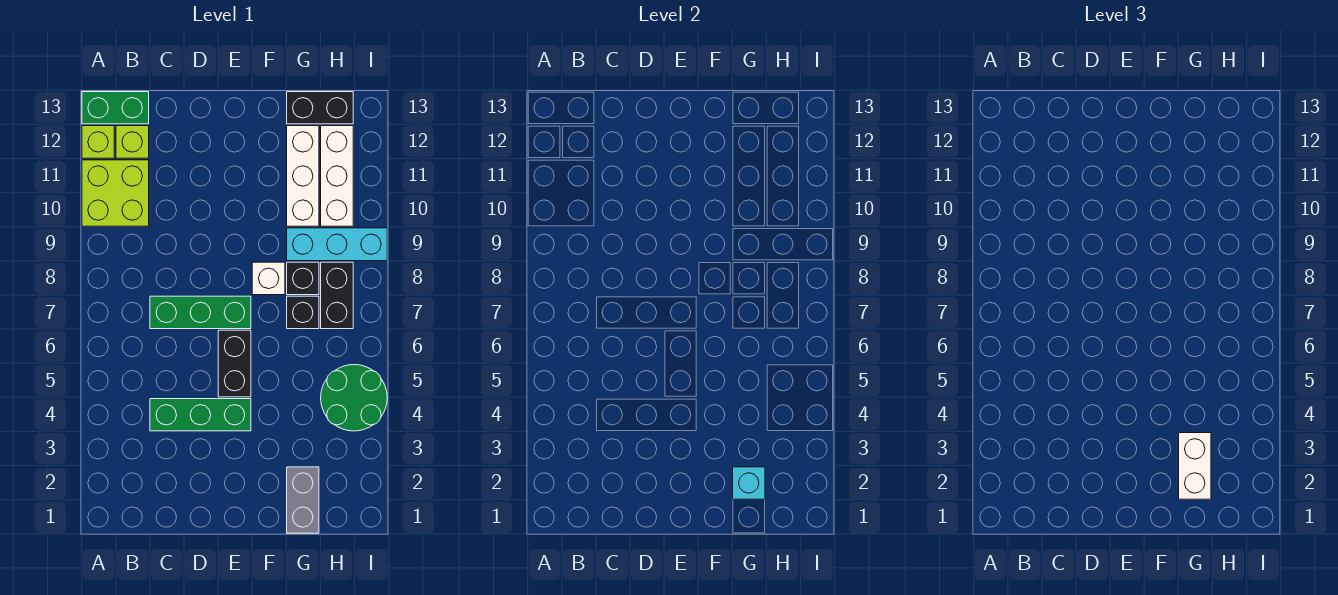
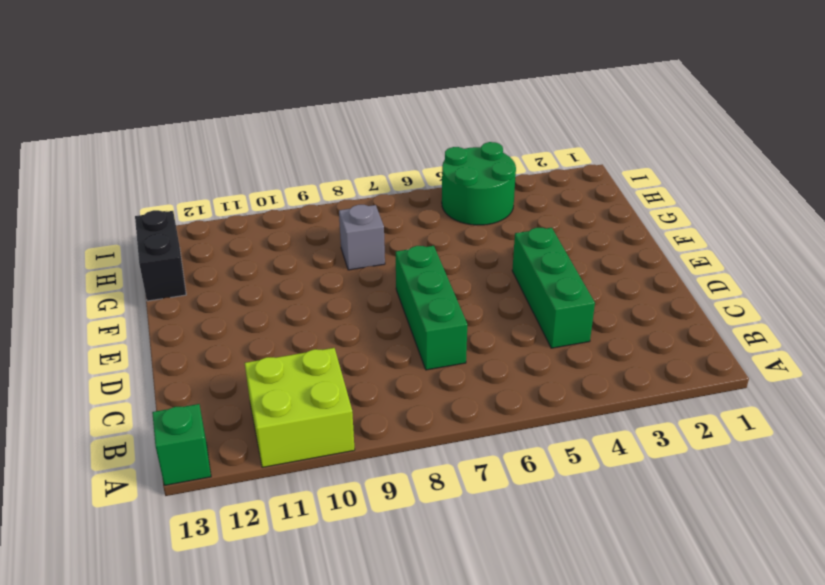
green brick A13 level 1 -> green brick A13:B13 level 1
grey brick G8 level 1 -> black brick G8 level 1
none -> lime brick A12 level 1
none -> lime brick B12 level 1
none -> black brick E5:E6 level 1

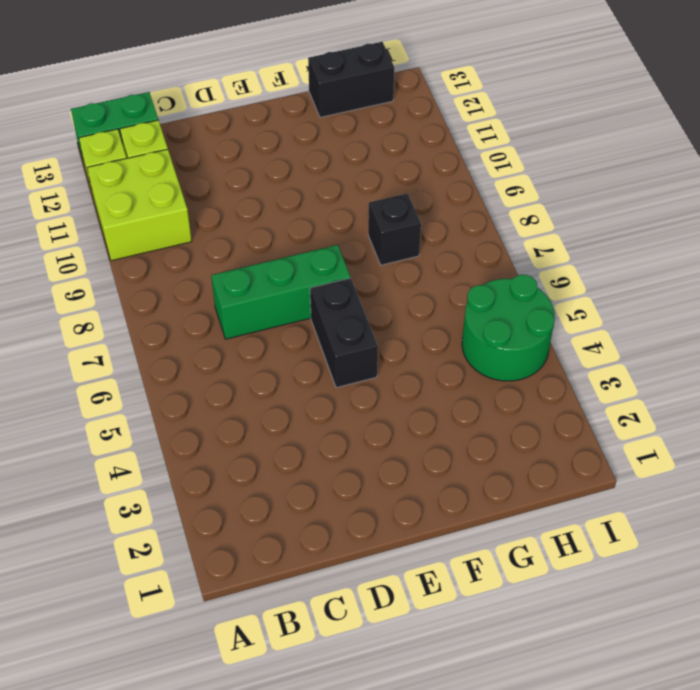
none -> green brick C4:E4 level 1
none -> white brick F8 level 1
none -> grey brick G1:G2 level 1

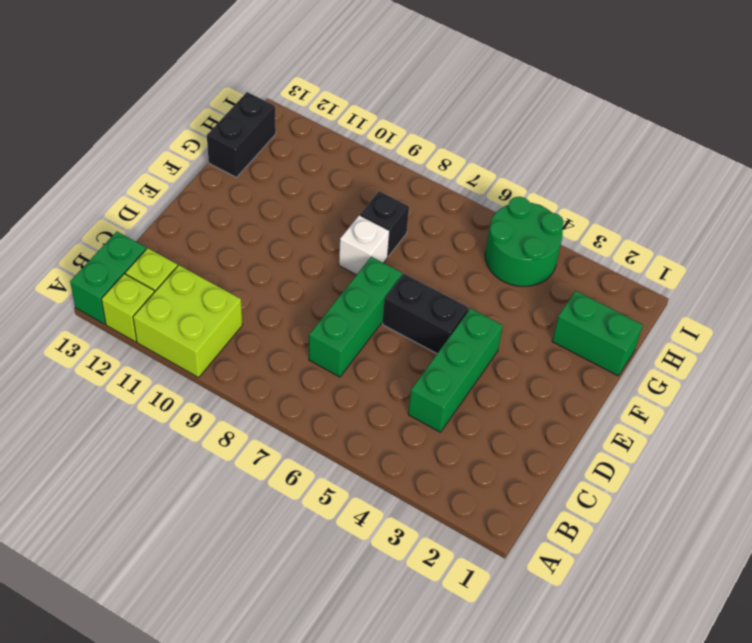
green brick G1:G2 level 1 -> grey brick G1:G2 level 1
none -> black brick G7 level 1
none -> cyan brick G9:I9 level 1
none -> white brick G10:G12 level 1

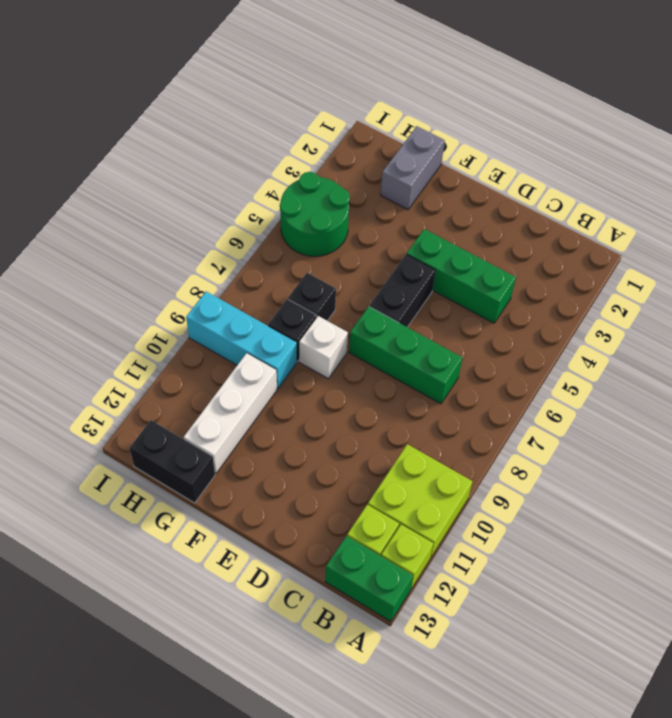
none -> black brick H7:H8 level 1
none -> white brick H10:H12 level 1
none -> cyan brick G2 level 2

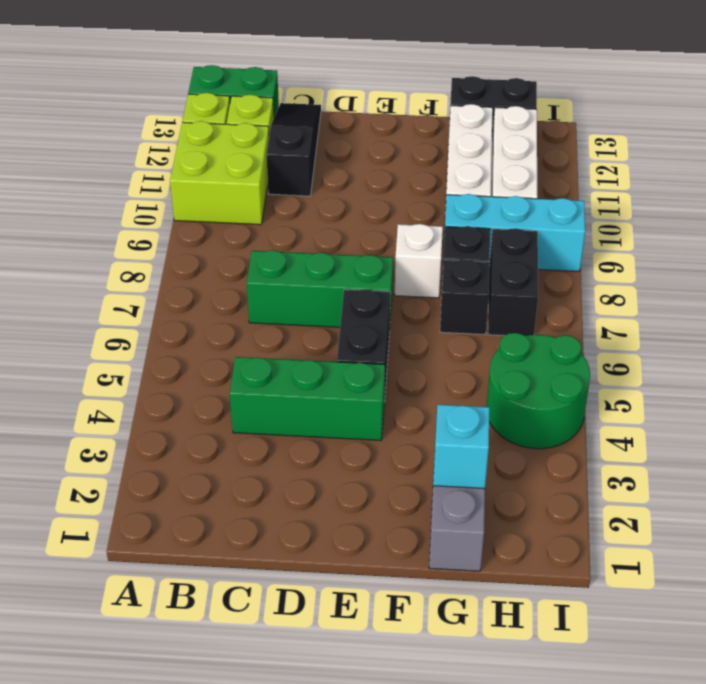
black slope C11:C13 level 1 top 11 -> none
none -> white brick G2:G3 level 3

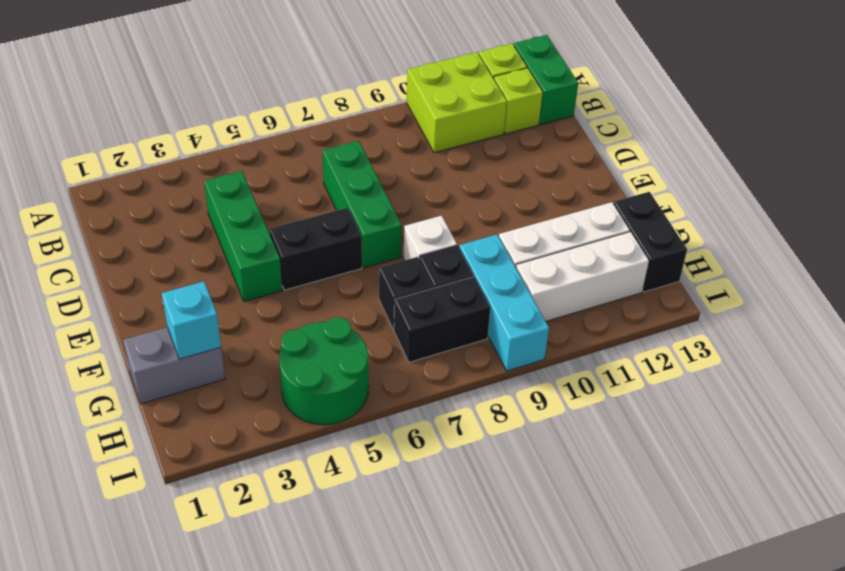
none -> white brick G2:G3 level 3

